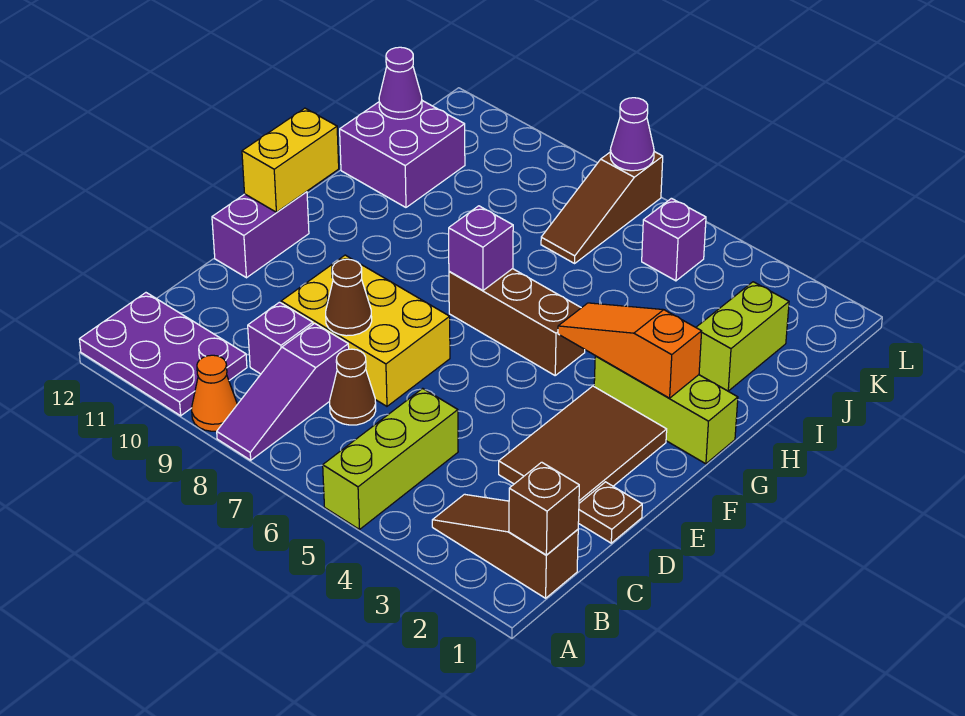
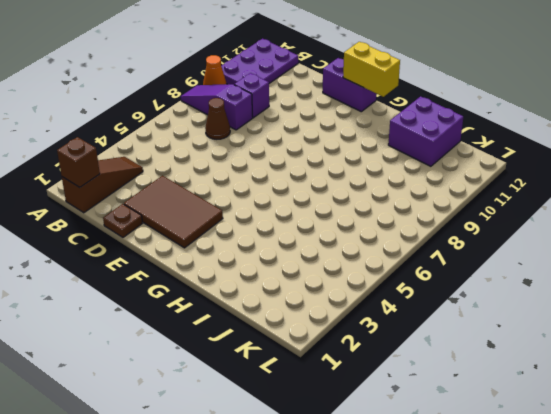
none -> lime brick A5:C5 level 1
none -> yellow brick D7:E9 level 1
none -> lime brick G1:G3 level 1

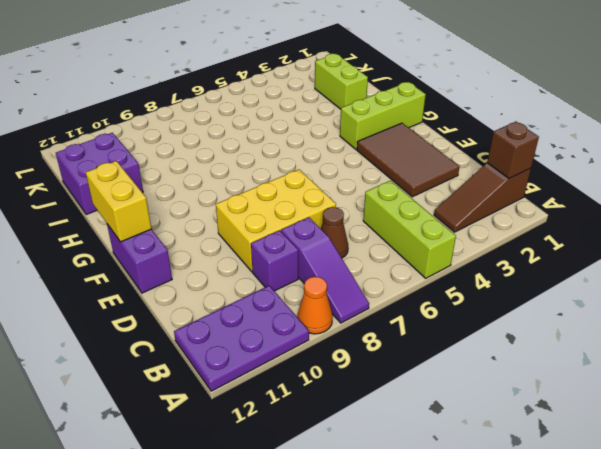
none -> brown plate D1 level 1
none -> brown brick G5:G7 level 1
none -> brown slope J7:L7 level 1 top L

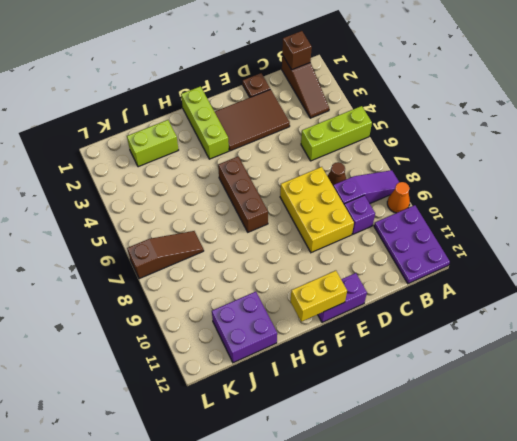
none -> purple brick K5 level 1
none -> brown cone D8 level 2
none -> orange slope G2:G4 level 2 top 2

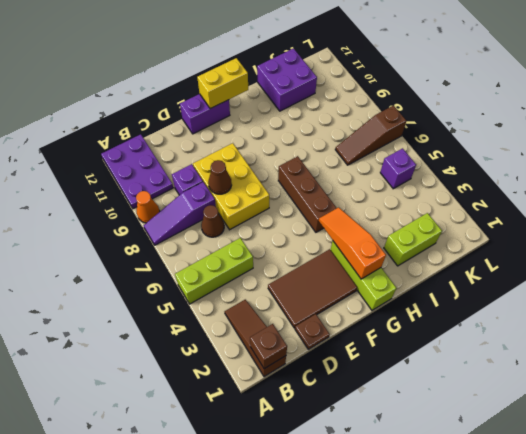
none -> purple brick G7 level 2
none -> purple cone J12 level 2
none -> purple cone L7 level 2

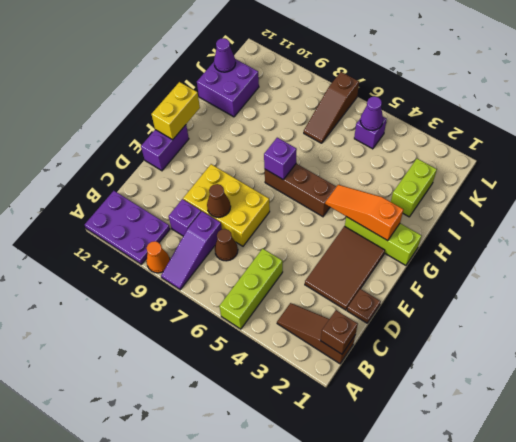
purple cone K5 level 2 -> purple cone L7 level 2

